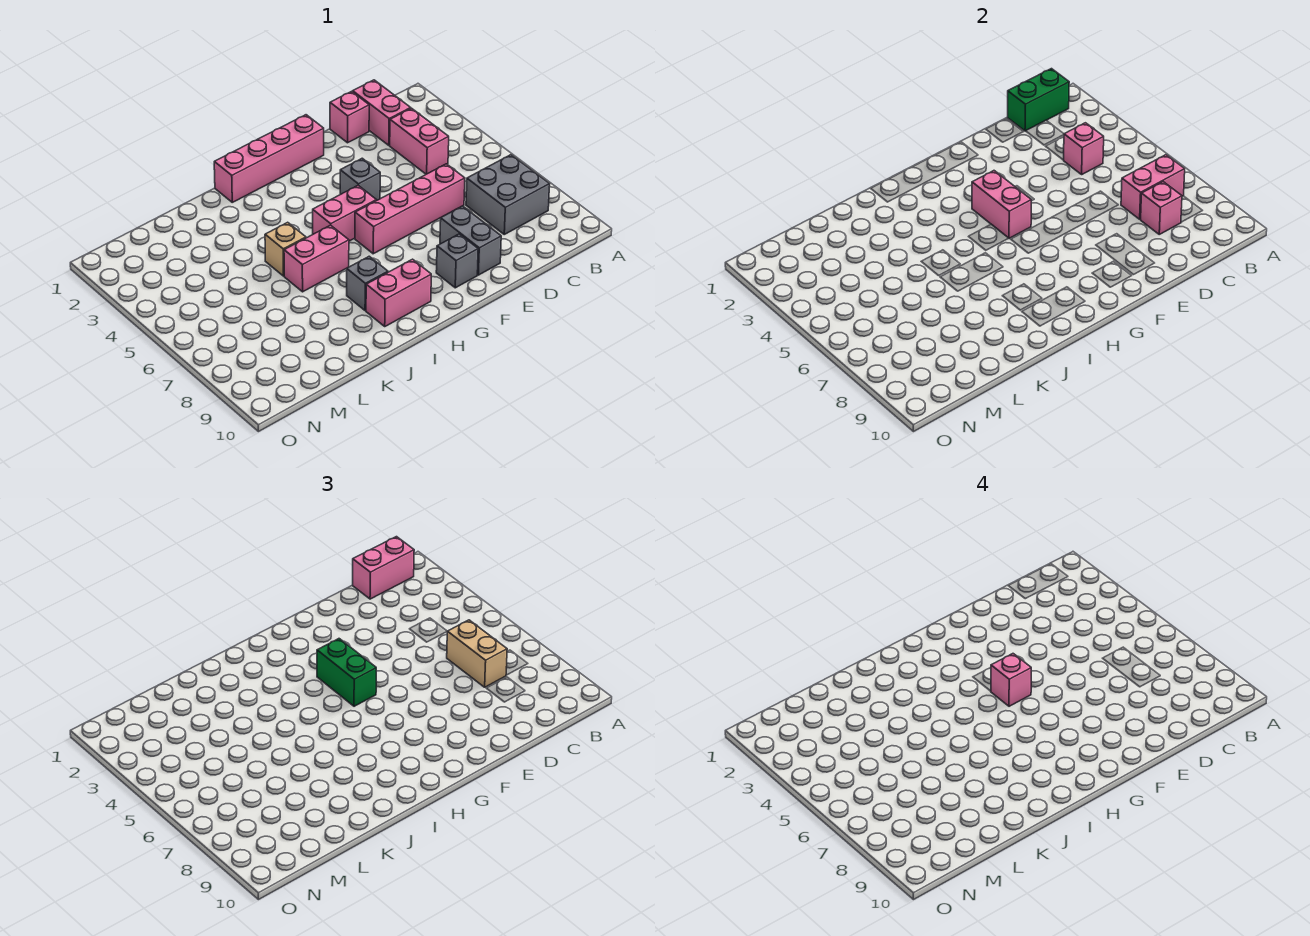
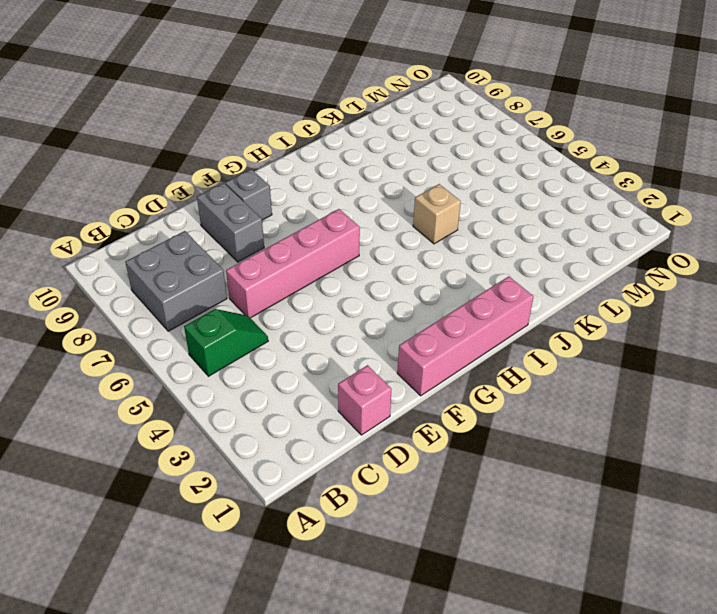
green slope B5:C5 level 1 top B -> none
none -> pink brick C1:C2 level 1
none -> pink brick C3:C4 level 1
none -> grey brick F4 level 1

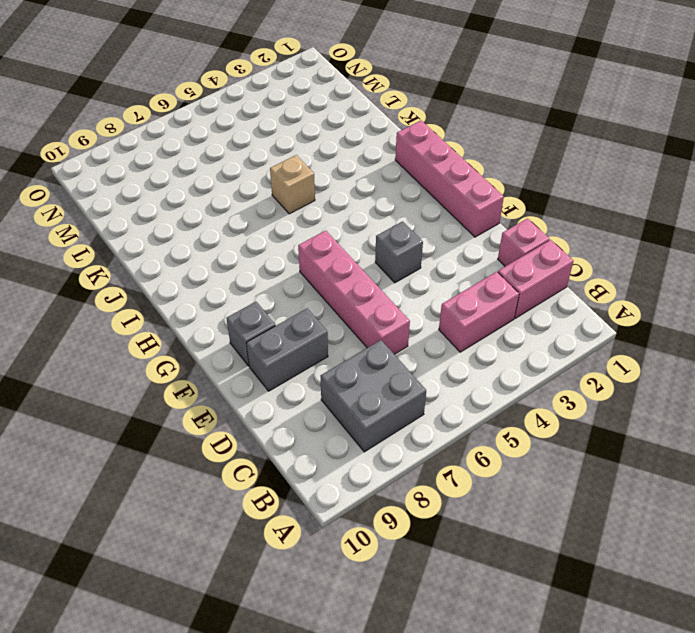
none -> pink brick G5:H5 level 1
none -> pink brick H9:I9 level 1
none -> pink brick I6:J6 level 1

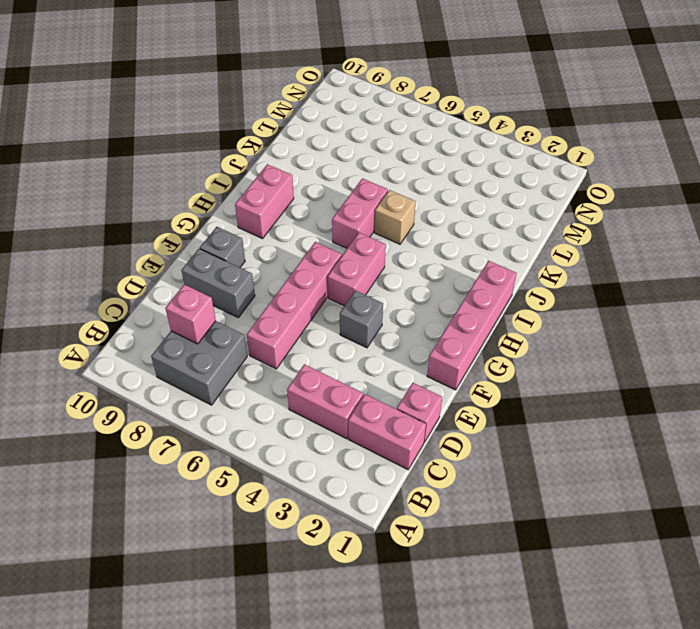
none -> grey brick I8 level 1
none -> green brick B1:C1 level 2
none -> pink brick B7:C7 level 2

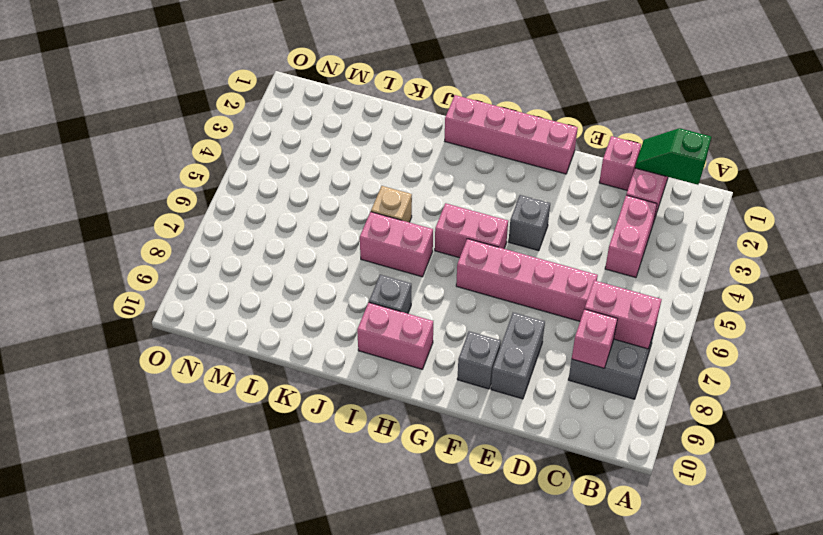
green slope B1:C1 level 2 top B -> green brick B1:C1 level 2
none -> pink brick C4 level 2
none -> pink brick G4:G5 level 2
none -> pink brick B1:C1 level 3

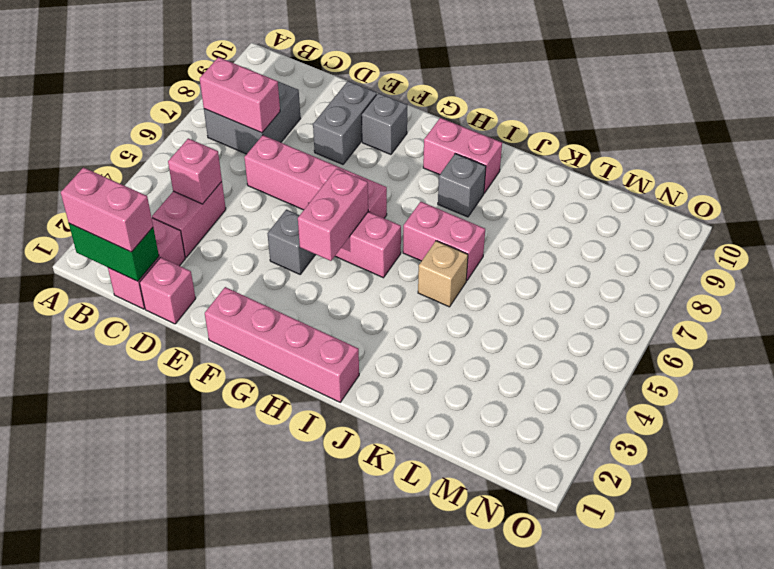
none -> pink brick C8 level 2
none -> tan brick C6:C7 level 3
none -> green brick G4:G5 level 3

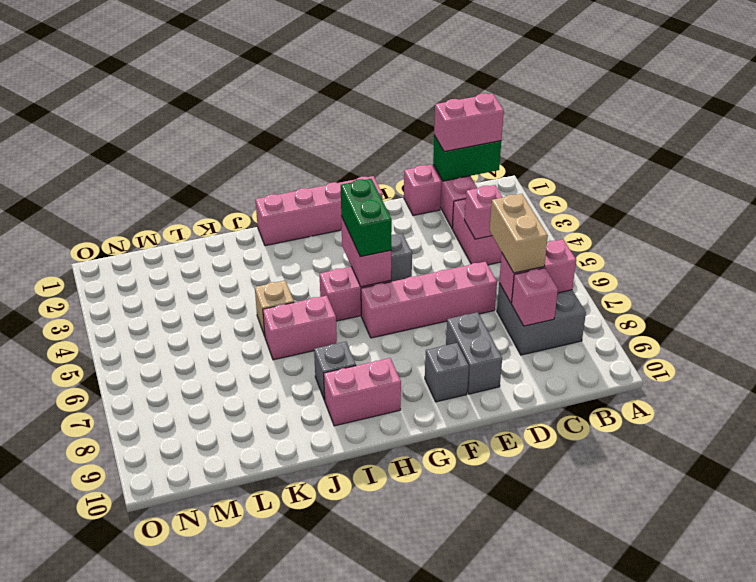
none -> pink brick G5 level 4

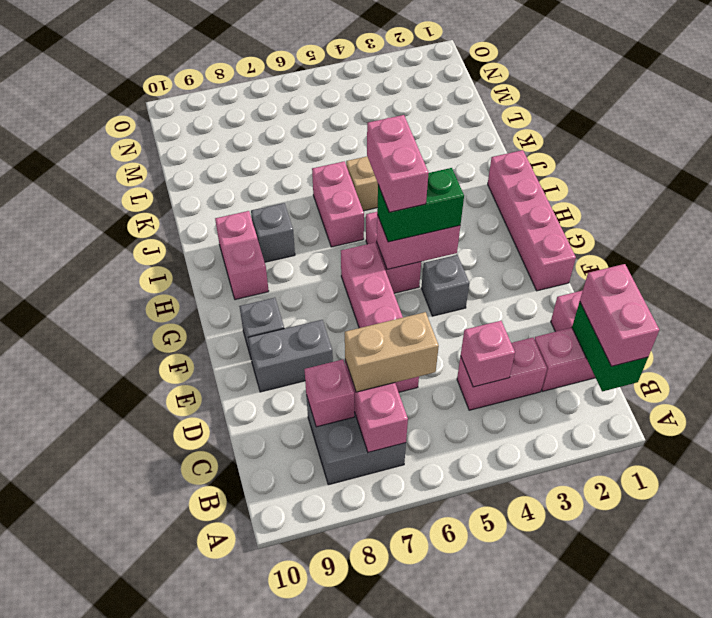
pink brick G5:H5 level 4 -> pink brick G5 level 4

